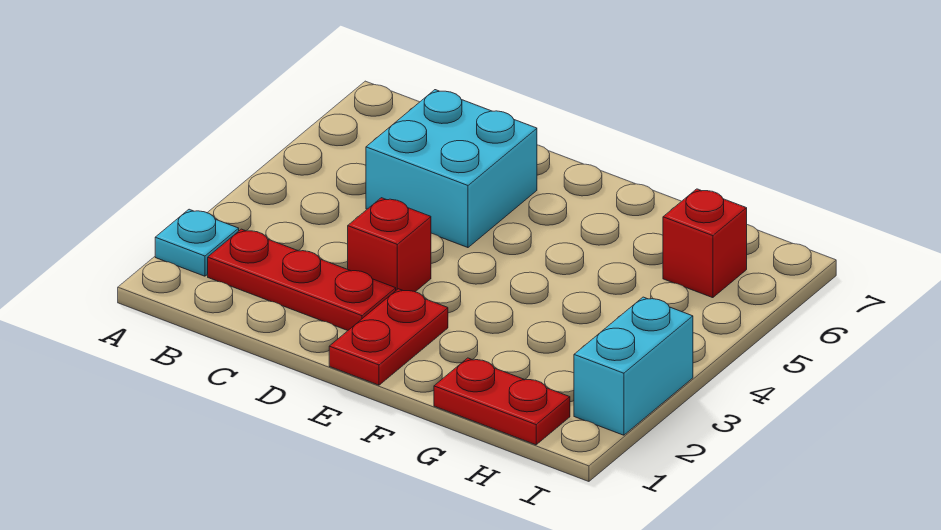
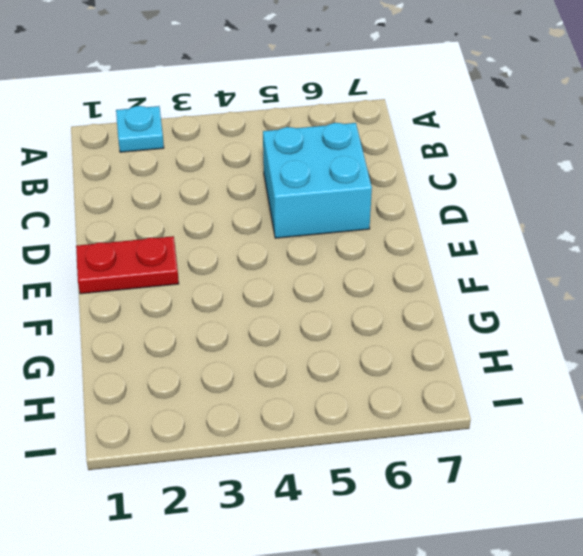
none -> red plate B2:D2 level 1
none -> red brick D3 level 1

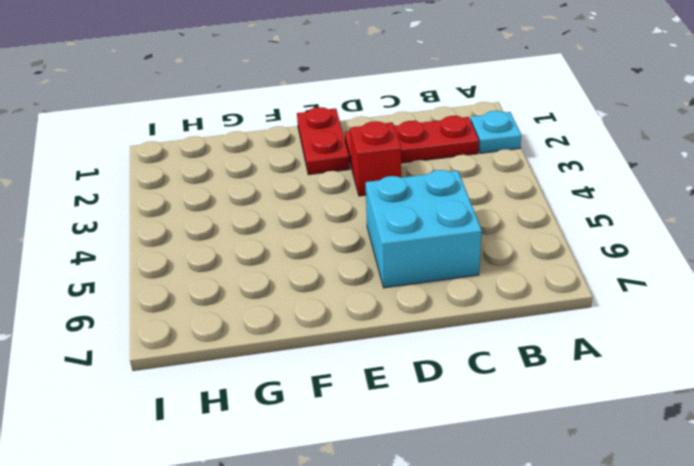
none -> red plate G1:H1 level 1
none -> red brick H6 level 1

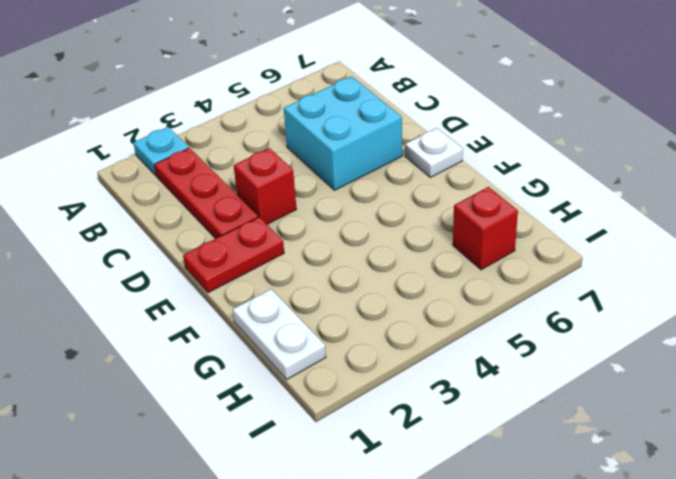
white plate E7 level 1 -> none
white plate G1:H1 level 1 -> red plate G1:H1 level 1
none -> cyan brick I2:I3 level 1

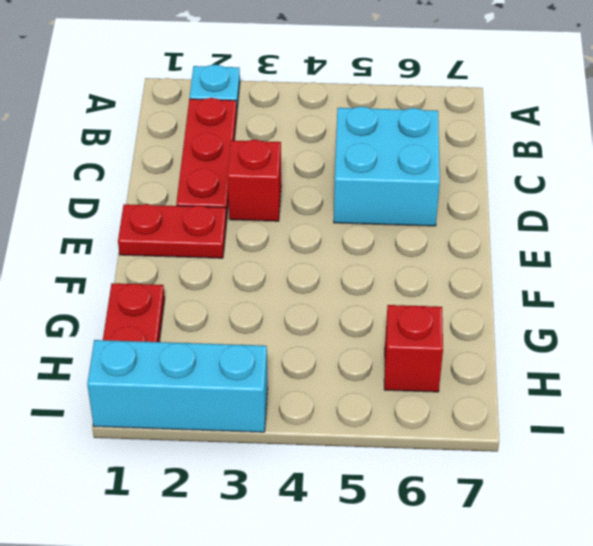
cyan brick I1:I3 level 1 -> cyan brick I2:I3 level 1

